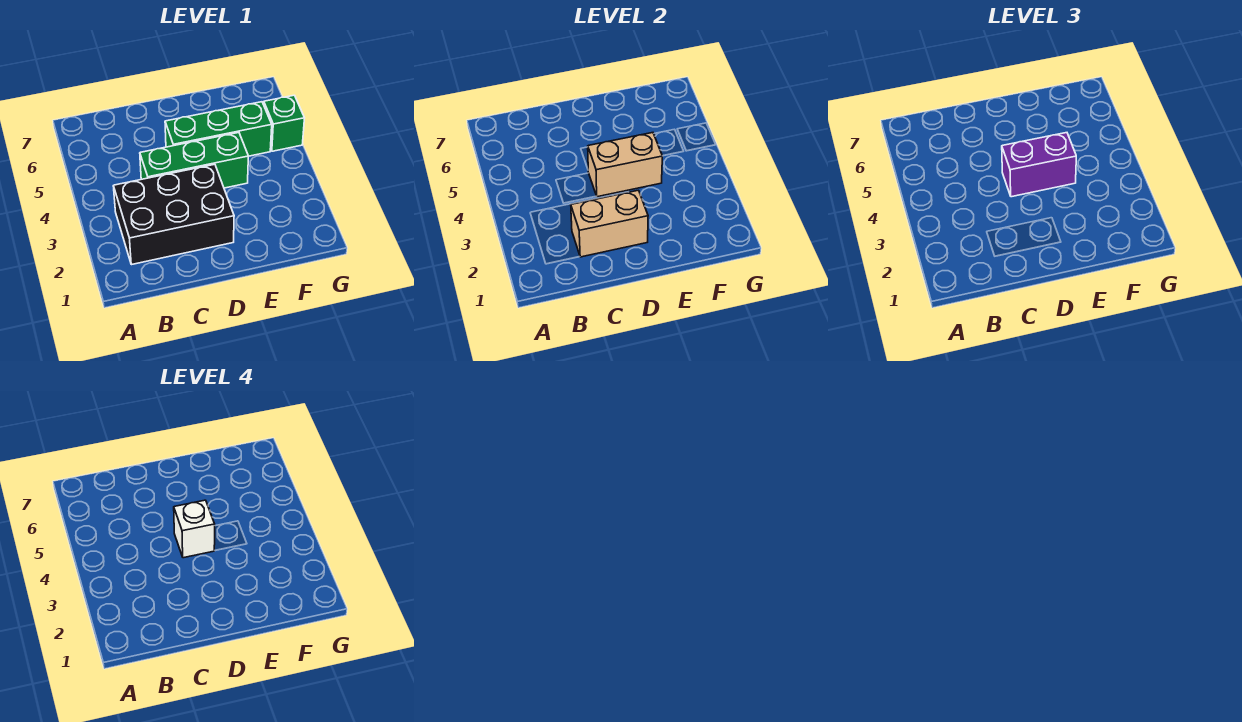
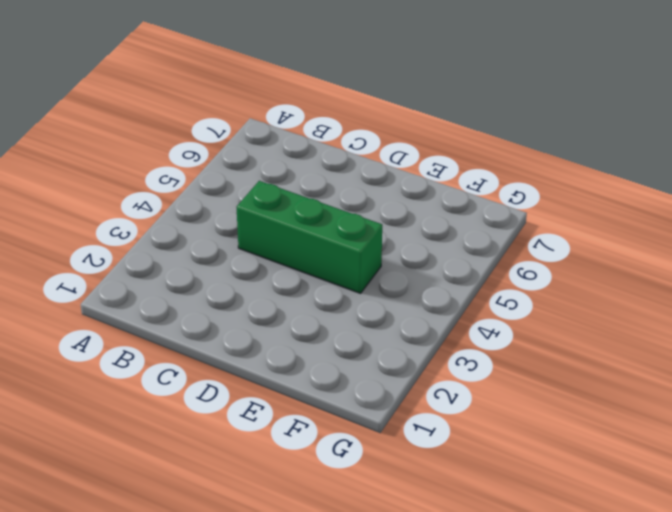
none -> black brick B2:D3 level 1
none -> green brick D5:F5 level 1

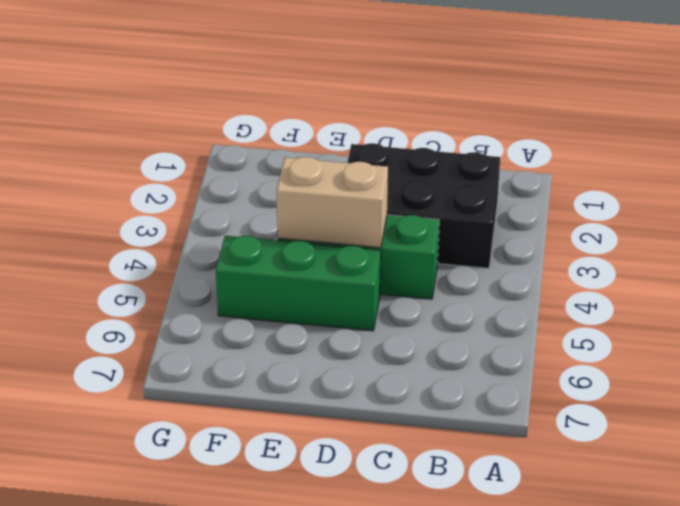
none -> green brick G5 level 1
none -> tan brick C2:D2 level 2

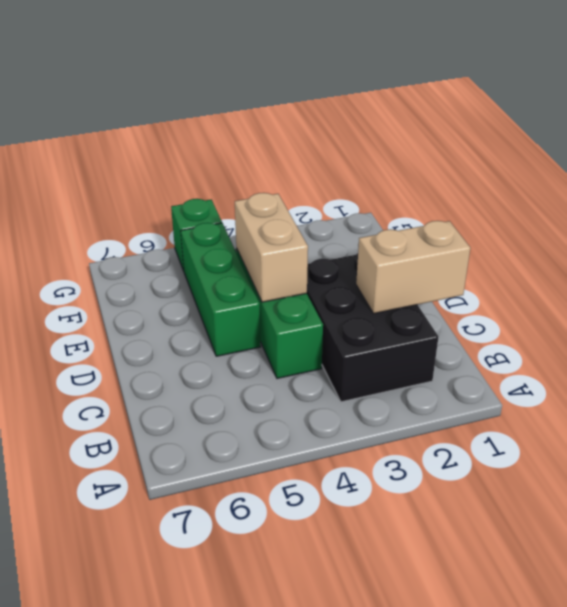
tan brick C1:C2 level 2 -> tan brick C2:D2 level 2
none -> purple brick D4:E4 level 3
none -> white brick D4 level 4

